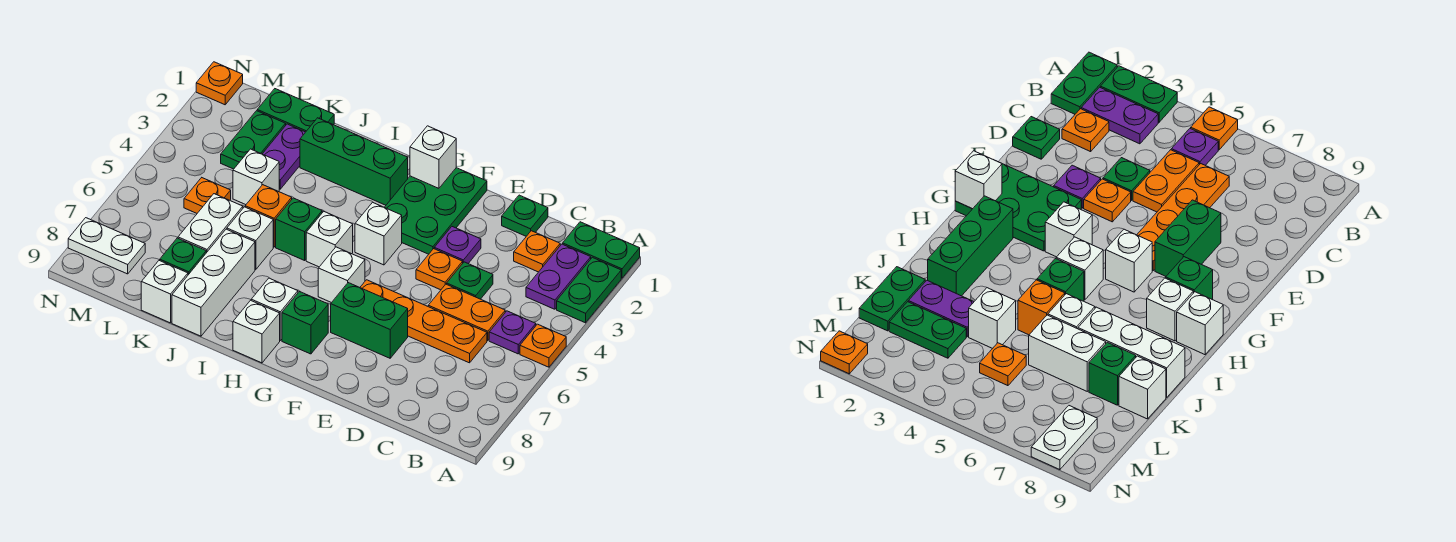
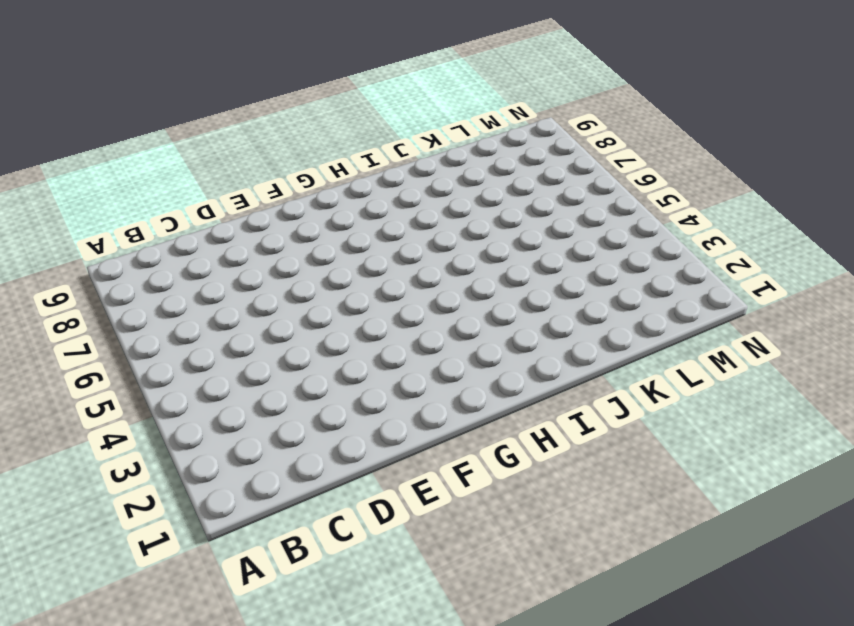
none -> green plate A1:B1 level 1
none -> green plate A2:A3 level 1
none -> orange plate A5 level 1
none -> purple plate B2:B3 level 1

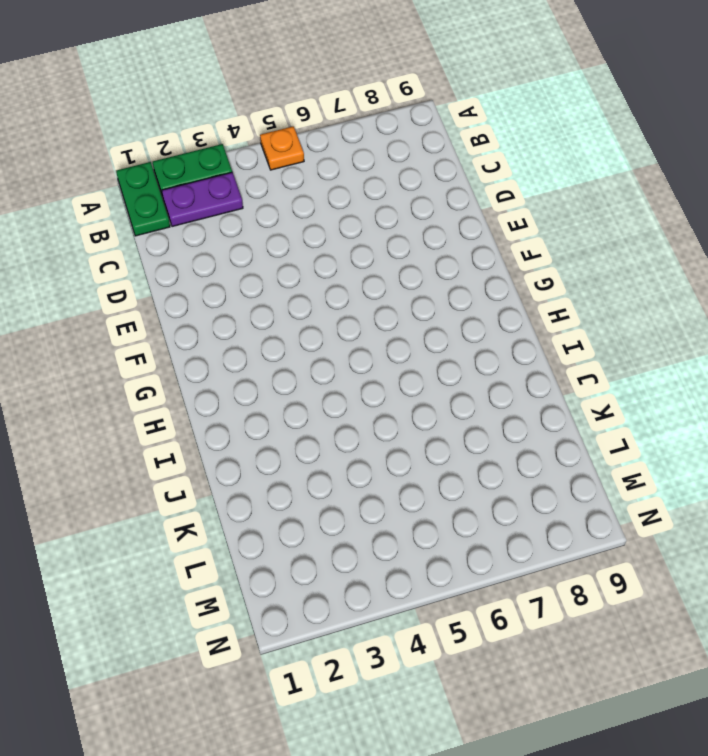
none -> purple plate B5 level 1
none -> orange plate C2 level 1
none -> orange plate C5:D5 level 1
none -> orange plate C6:F6 level 1

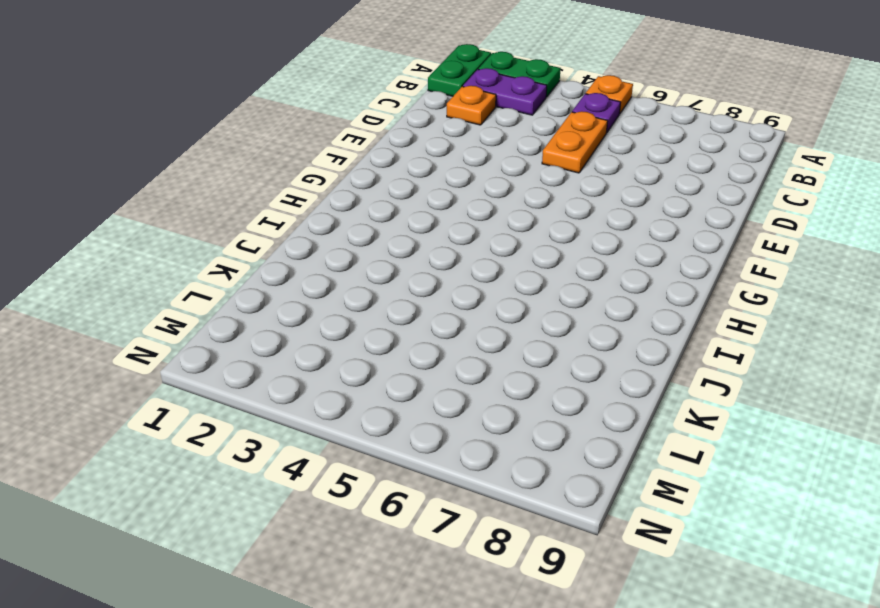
none -> orange plate C6:F6 level 1
none -> green plate D1 level 1
none -> green plate D4 level 1
none -> purple plate E3 level 1

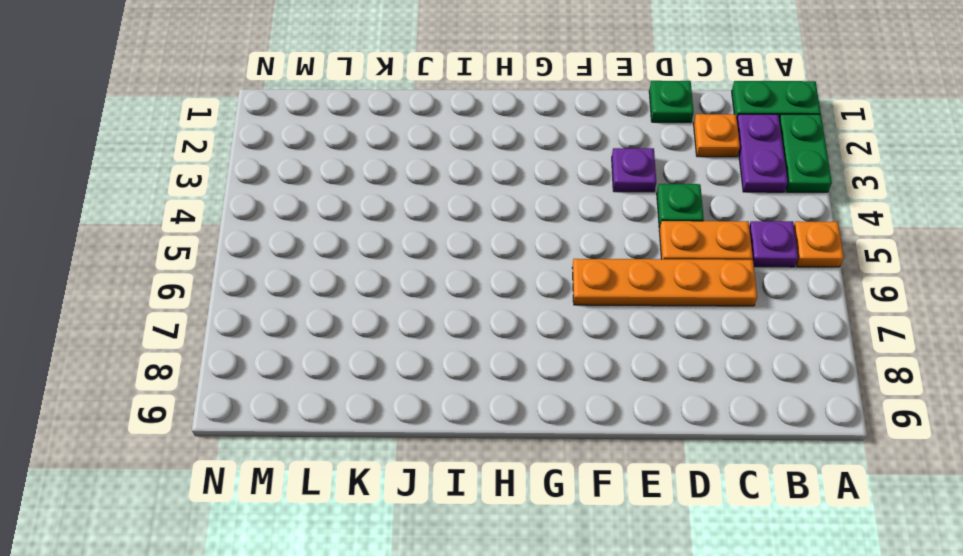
none -> orange plate E4 level 1
none -> green brick E7:F7 level 1
none -> green plate F1:G3 level 1
none -> white brick G4 level 1

